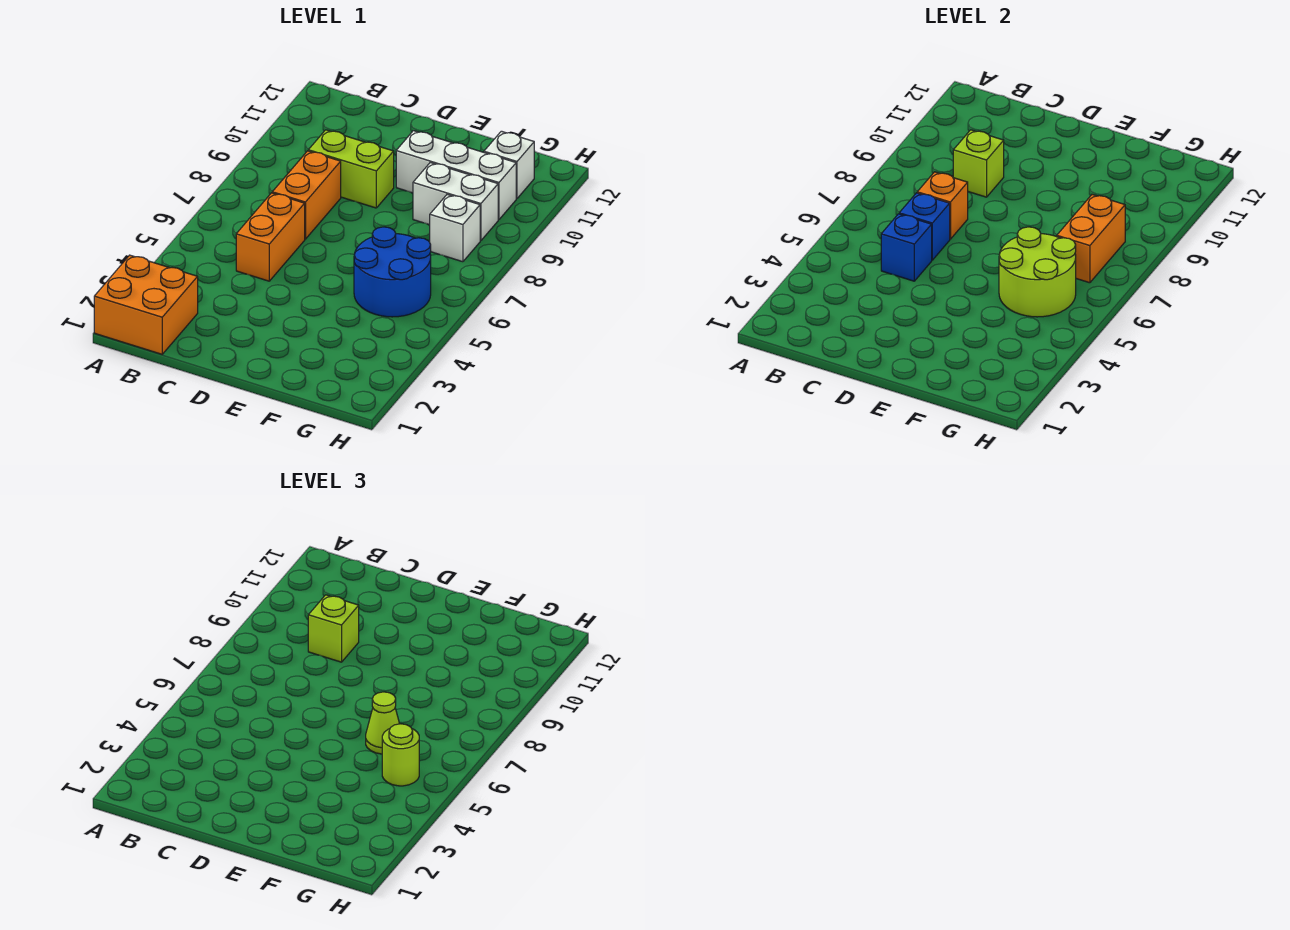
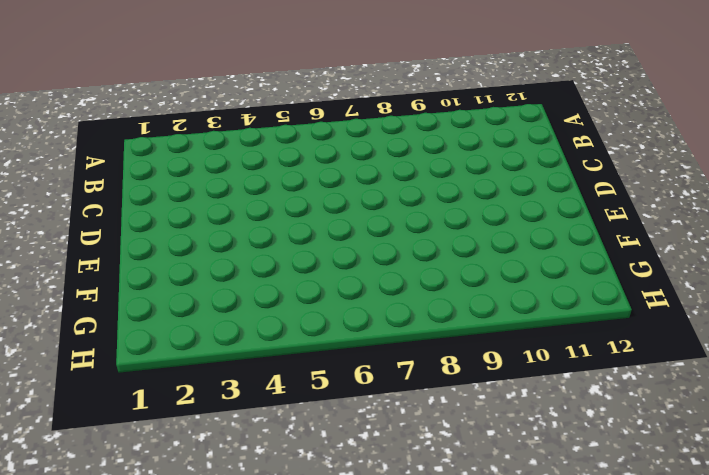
none -> orange brick A1:B2 level 1
none -> orange brick C5:C6 level 1
none -> orange brick C7:C8 level 1

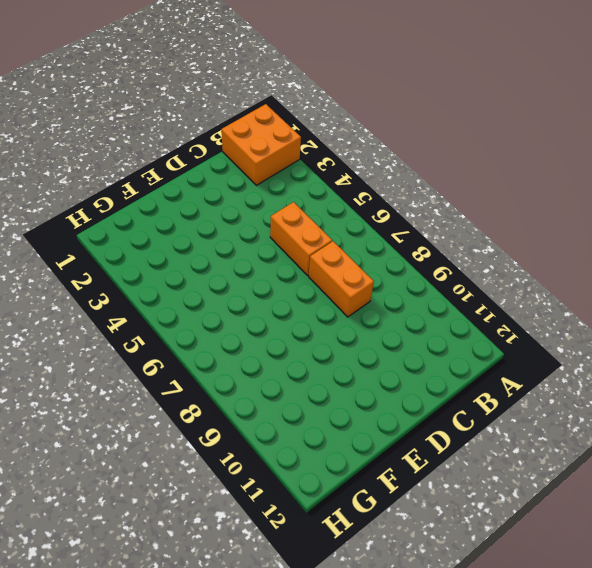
none -> lime brick C9:D9 level 1
none -> white brick E10:G10 level 1
none -> blue round brick F5:G6 level 1

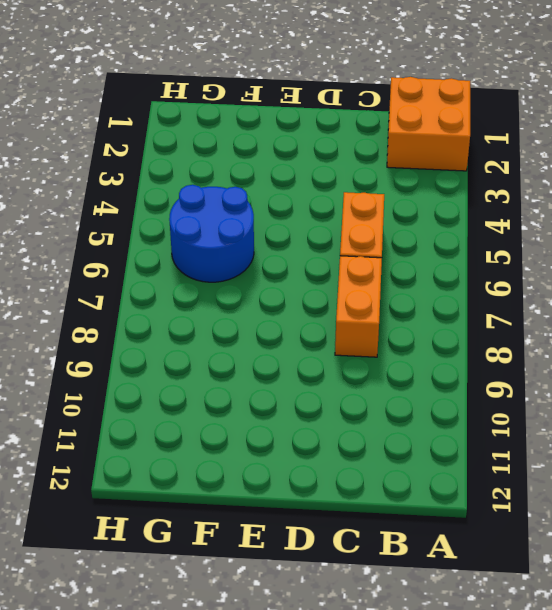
none -> lime brick C9:D9 level 1
none -> white brick E10:G10 level 1
none -> white brick F9:G9 level 1

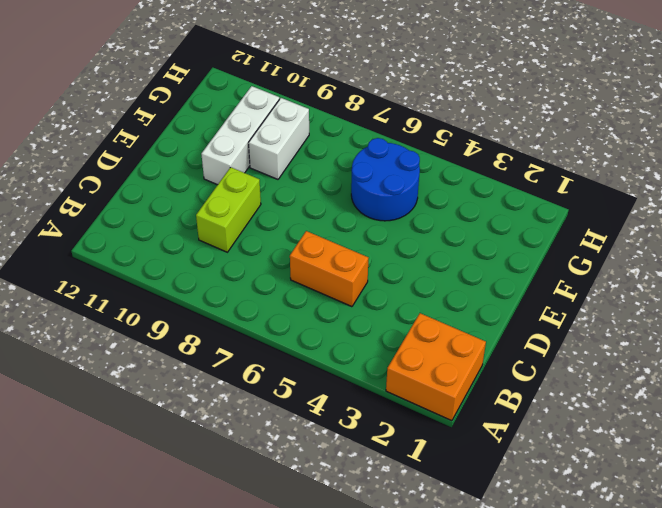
none -> orange brick C7:C8 level 1
none -> white brick G8 level 1
none -> white brick G11 level 1

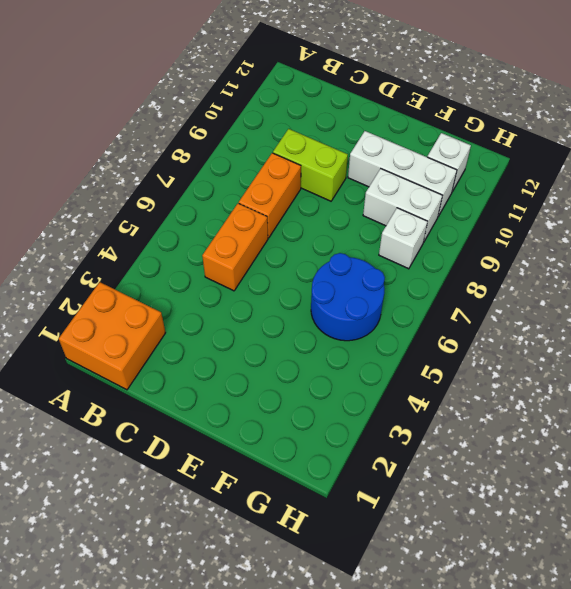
none -> blue brick C5 level 2
none -> blue brick C6 level 2
none -> orange brick C7 level 2

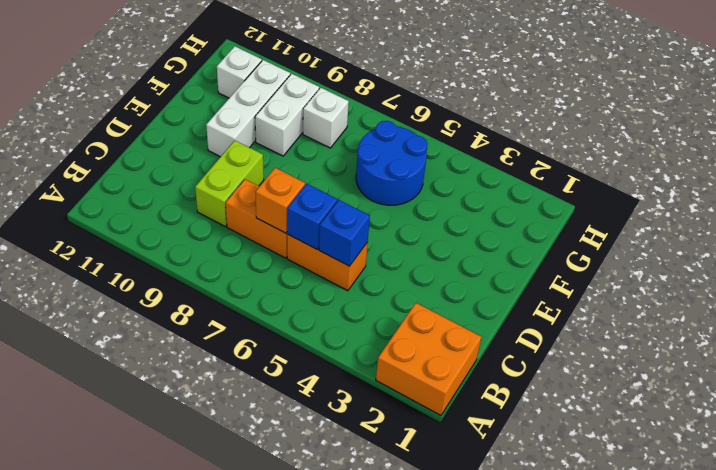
none -> lime brick C9 level 2
none -> lime round brick F5:G6 level 2
none -> orange brick G7:G8 level 2

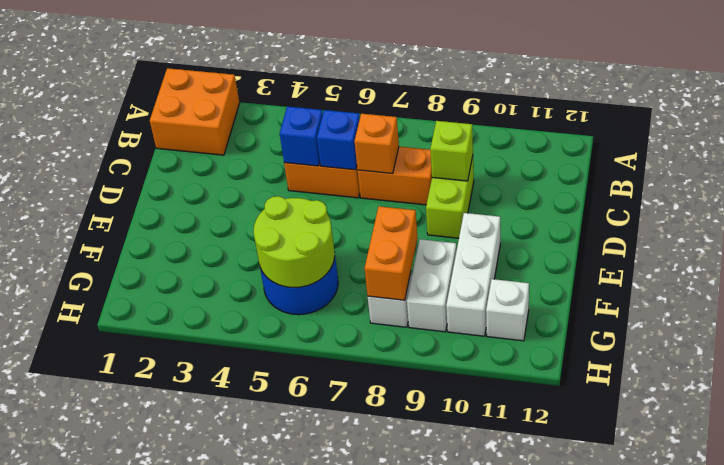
orange brick F8:G8 level 2 -> orange brick G7:G8 level 2
none -> lime brick C9 level 3
none -> lime cone F6 level 3
none -> lime round brick G5 level 3

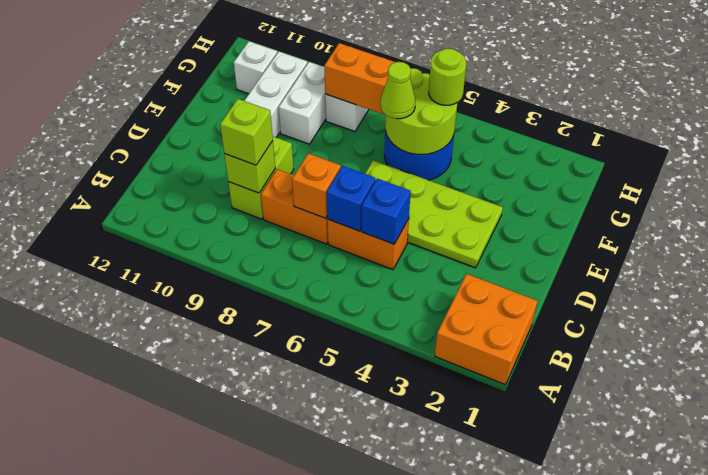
lime plate D3:E6 level 1 -> none

